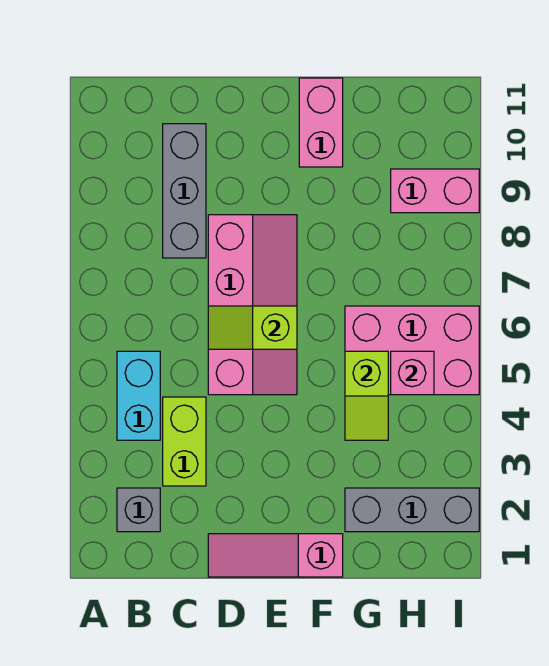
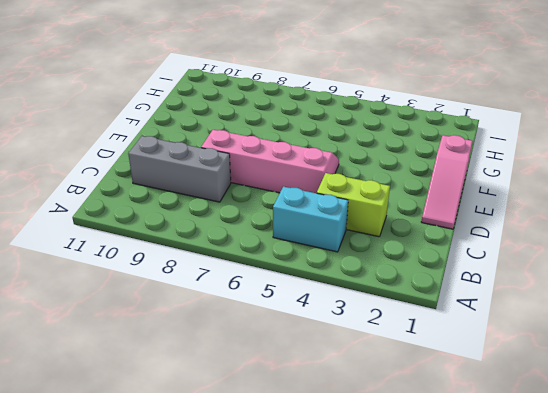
none -> grey brick B2 level 1
none -> pink brick F10:F11 level 1
none -> grey brick G2:I2 level 1

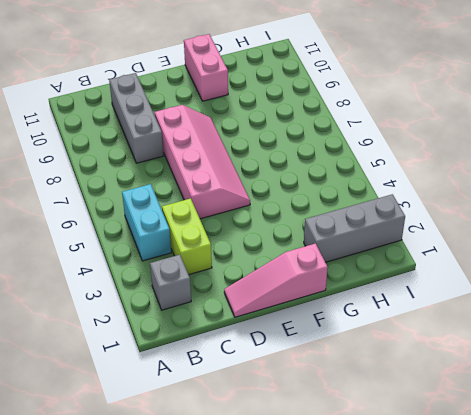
none -> pink brick G5:I6 level 1
none -> pink brick H9:I9 level 1
none -> lime slope D6:E6 level 2 top E

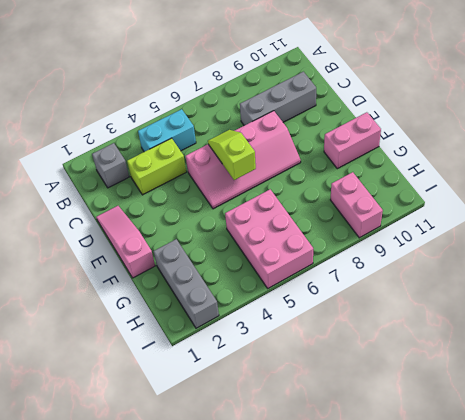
none -> lime slope G4:G5 level 2 top 5
none -> pink brick H5 level 2

